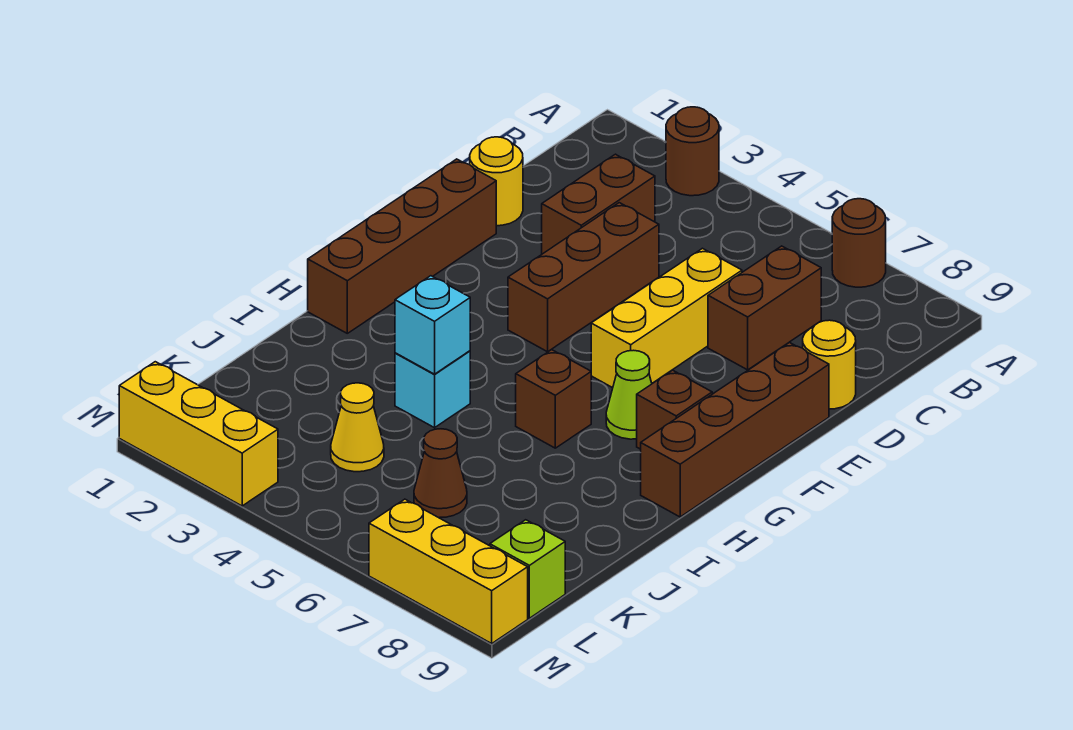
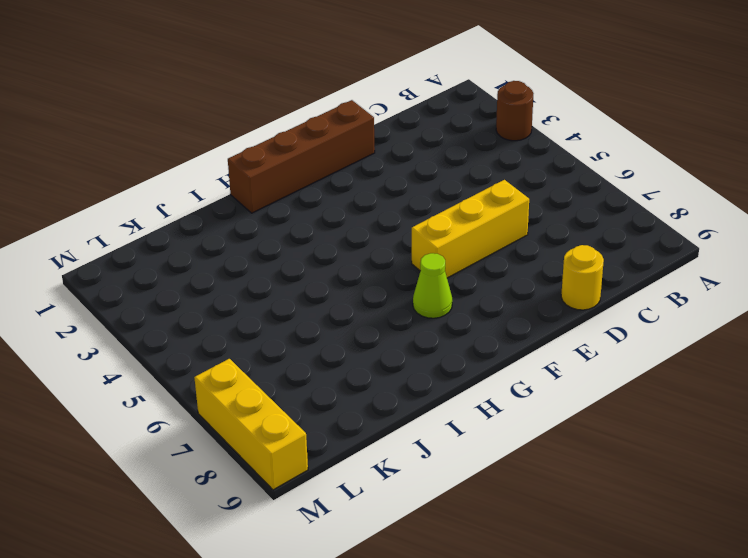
none -> brown round brick A7 level 1
none -> brown brick C3:D3 level 1
none -> brown brick C7:D7 level 1

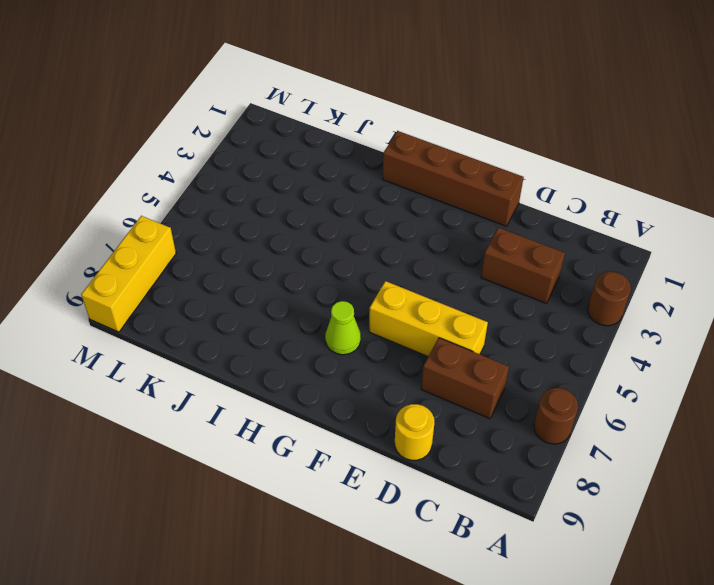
none -> yellow round brick D1 level 1
none -> brown brick D4:F4 level 1
none -> brown brick E9:H9 level 1

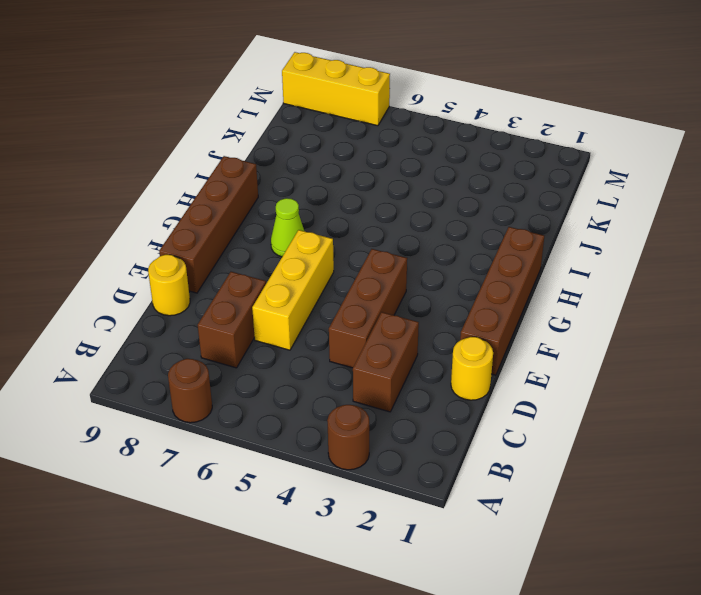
none -> brown brick G8 level 1
none -> brown brick H6 level 1
none -> cyan brick I4 level 1

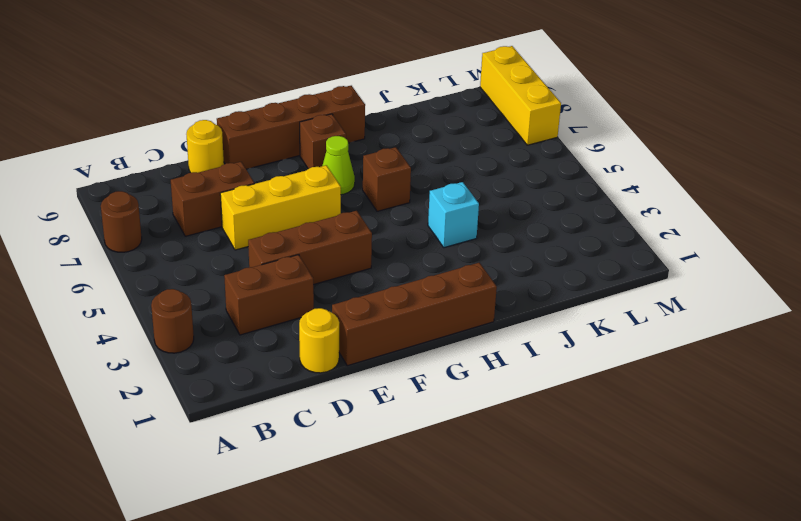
none -> yellow cone K4 level 1
none -> brown cone K6 level 1
none -> lime brick L9 level 1

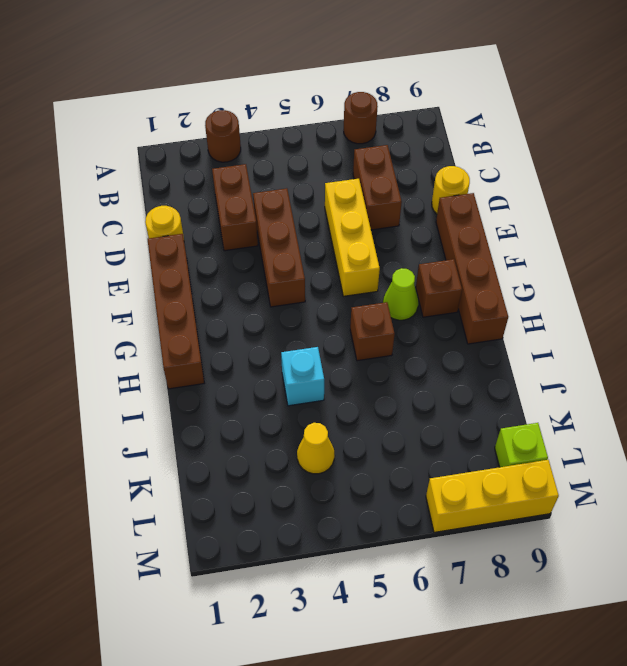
none -> brown cone K6 level 1
none -> yellow brick M1:M3 level 1
none -> cyan brick I4 level 2

